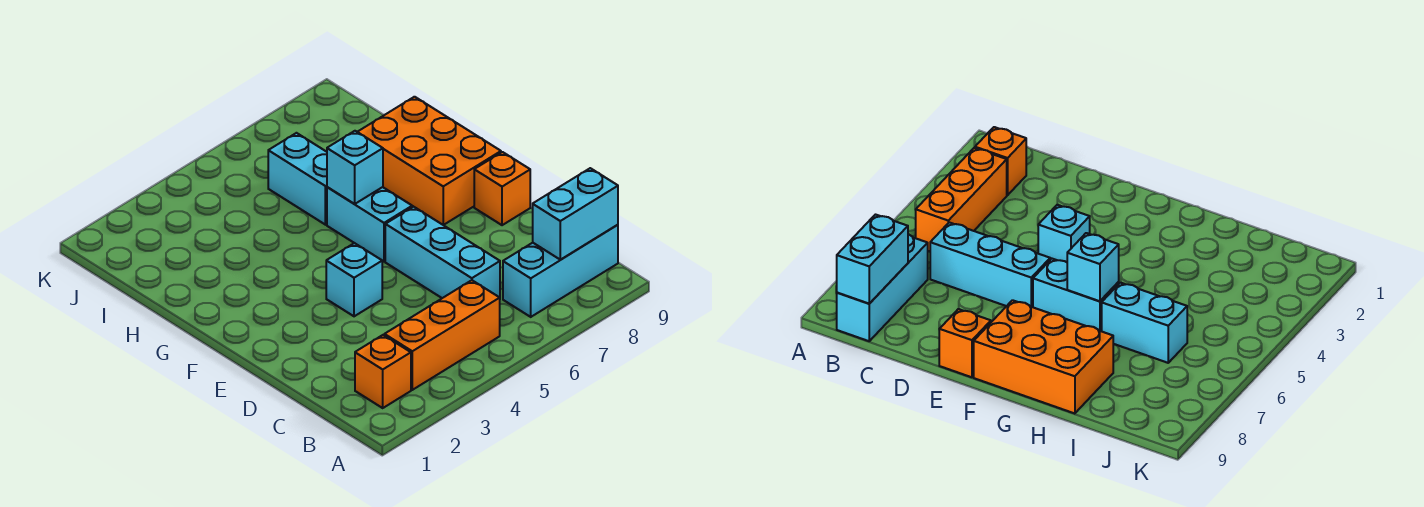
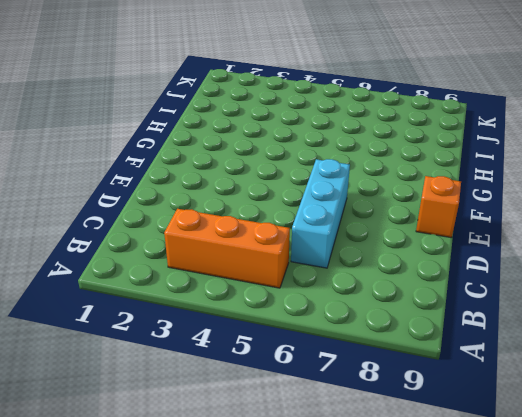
none -> orange brick B2 level 1
none -> cyan brick B7:B9 level 1

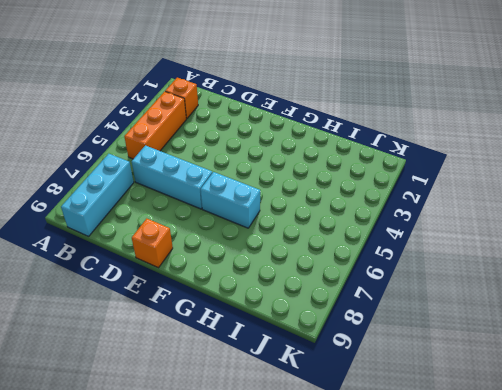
none -> cyan brick E4 level 1
none -> orange brick F8:H9 level 1

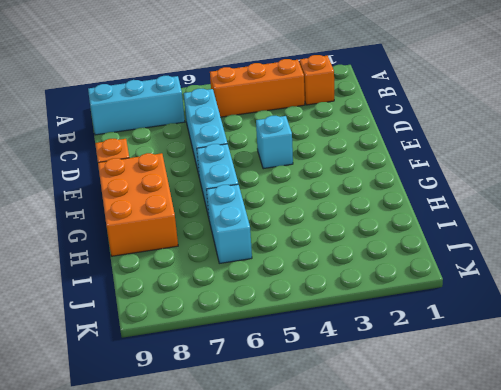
none -> cyan brick B8:B9 level 2
none -> cyan brick G6 level 2

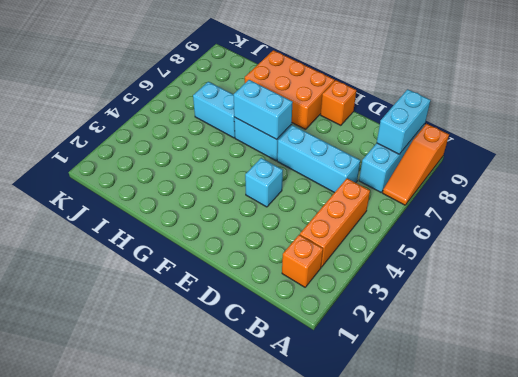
orange slope A7:A9 level 1 top 9 -> none
cyan brick F6:G6 level 2 -> cyan brick G6 level 2

